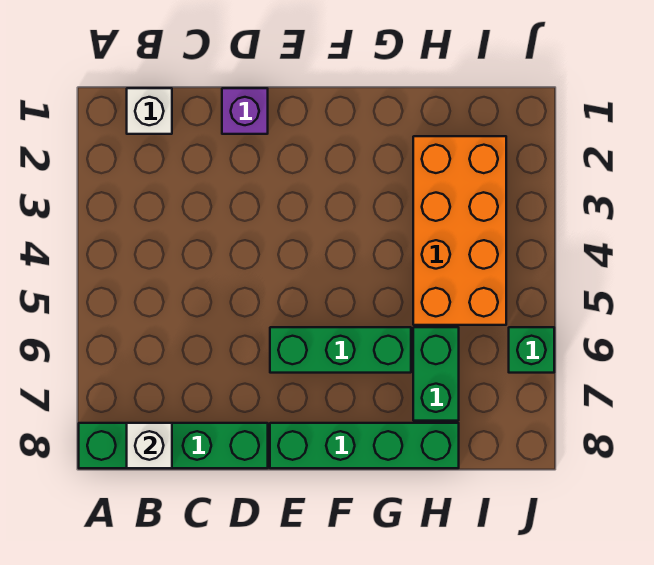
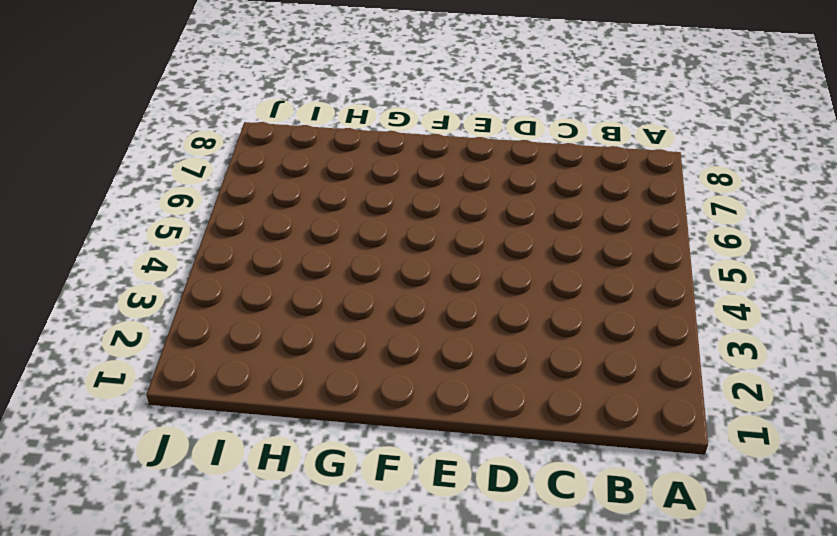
none -> green brick A8:D8 level 1
none -> white brick B1 level 1

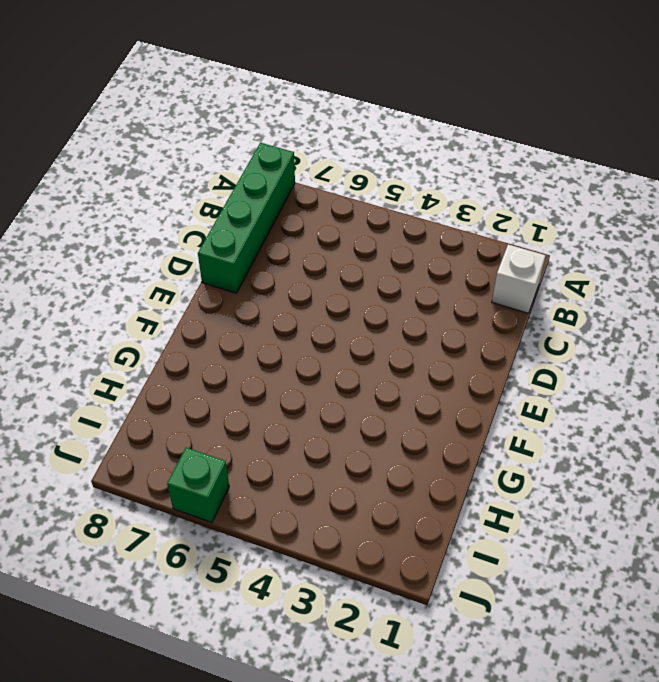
none -> purple brick D1 level 1
none -> green brick E6:G6 level 1

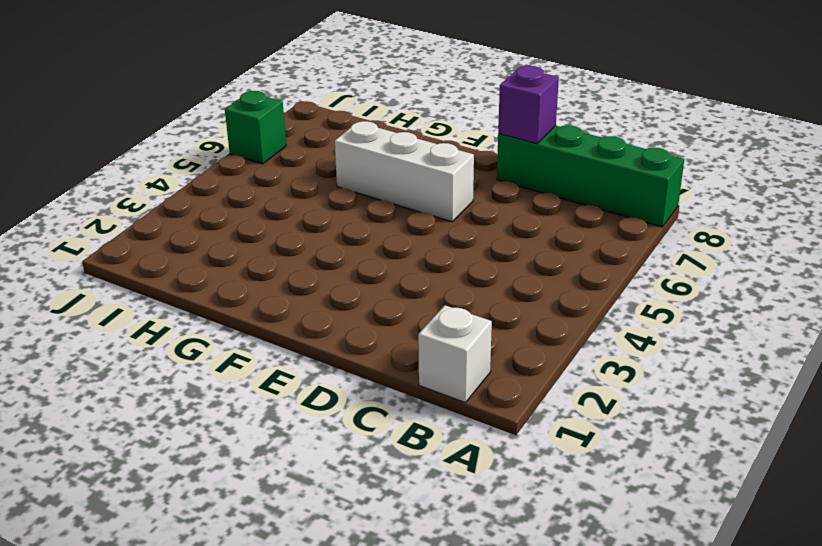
purple brick D8 level 2 -> purple brick D1 level 1
white brick E6:G6 level 1 -> green brick E6:G6 level 1
none -> green brick E8:H8 level 1
none -> orange brick H2:I5 level 1

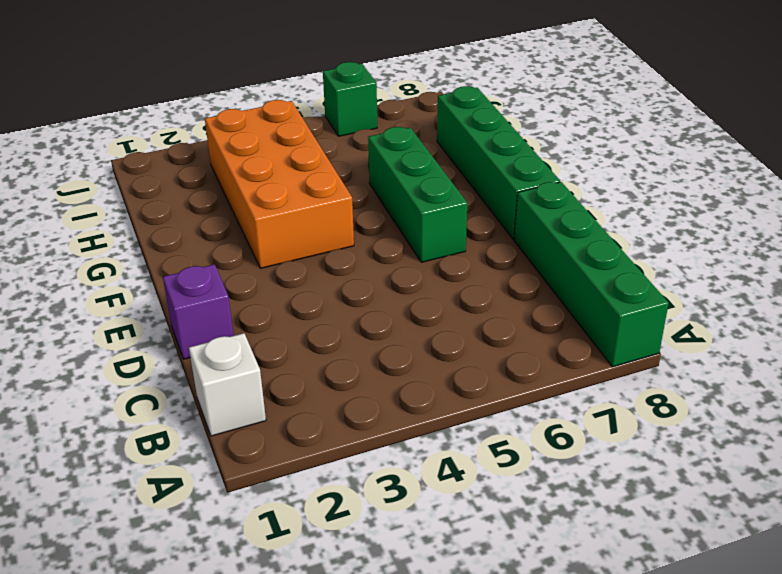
orange brick F3:I4 level 1 -> orange brick H2:I5 level 1
none -> green brick H6:H7 level 1
none -> white brick B8 level 2

